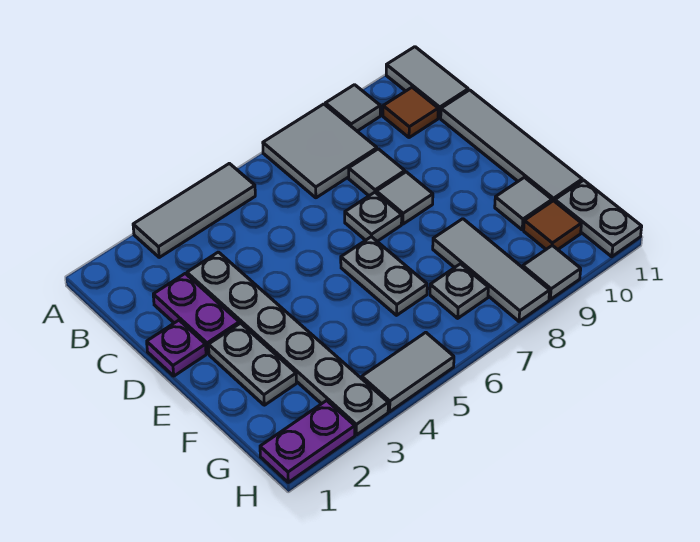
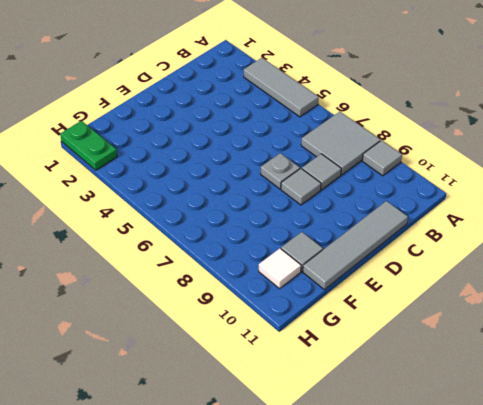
white tile G10 level 1 -> brown tile G10 level 1
green plate H1:H2 level 1 -> purple plate H1:H2 level 1
none -> grey tile A11:B11 level 1
none -> brown tile B10 level 1
none -> purple plate C2:D2 level 1

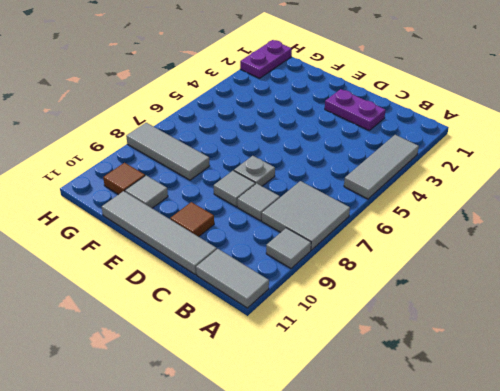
brown tile D10 level 1 -> brown tile B10 level 1
none -> grey plate C3:H3 level 1
none -> purple plate D1 level 1
none -> grey plate E2:F2 level 1

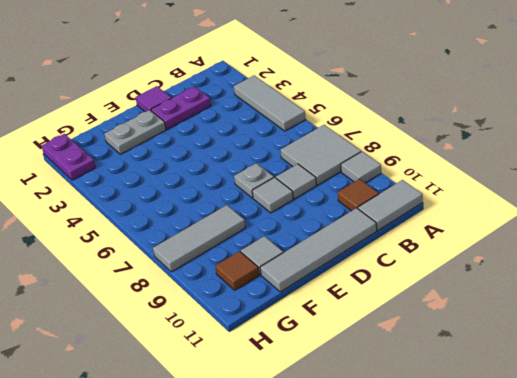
purple tile D1 level 1 -> purple plate D1 level 1
none -> grey plate C3:H3 level 1
none -> grey plate E6:F6 level 1
none -> grey plate G7 level 1

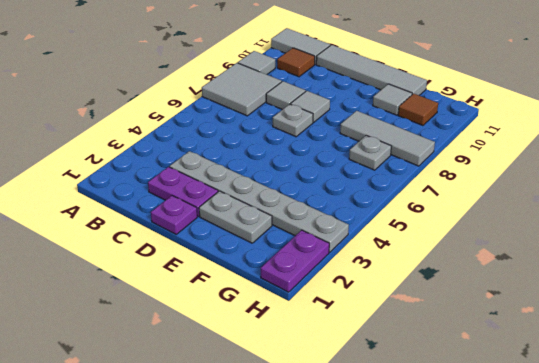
none -> grey tile A3:A5 level 1
none -> grey plate E6:F6 level 1
none -> grey plate G11:H11 level 1

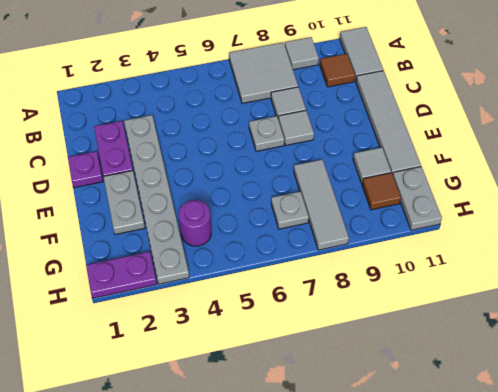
purple round brick G4 level 1 -> none
none -> grey tile A3:A5 level 1
none -> grey plate E6:F6 level 1
none -> grey tile H4:H5 level 1

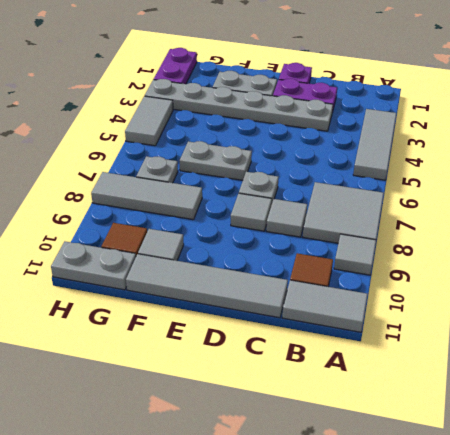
none -> grey tile H9 level 1

